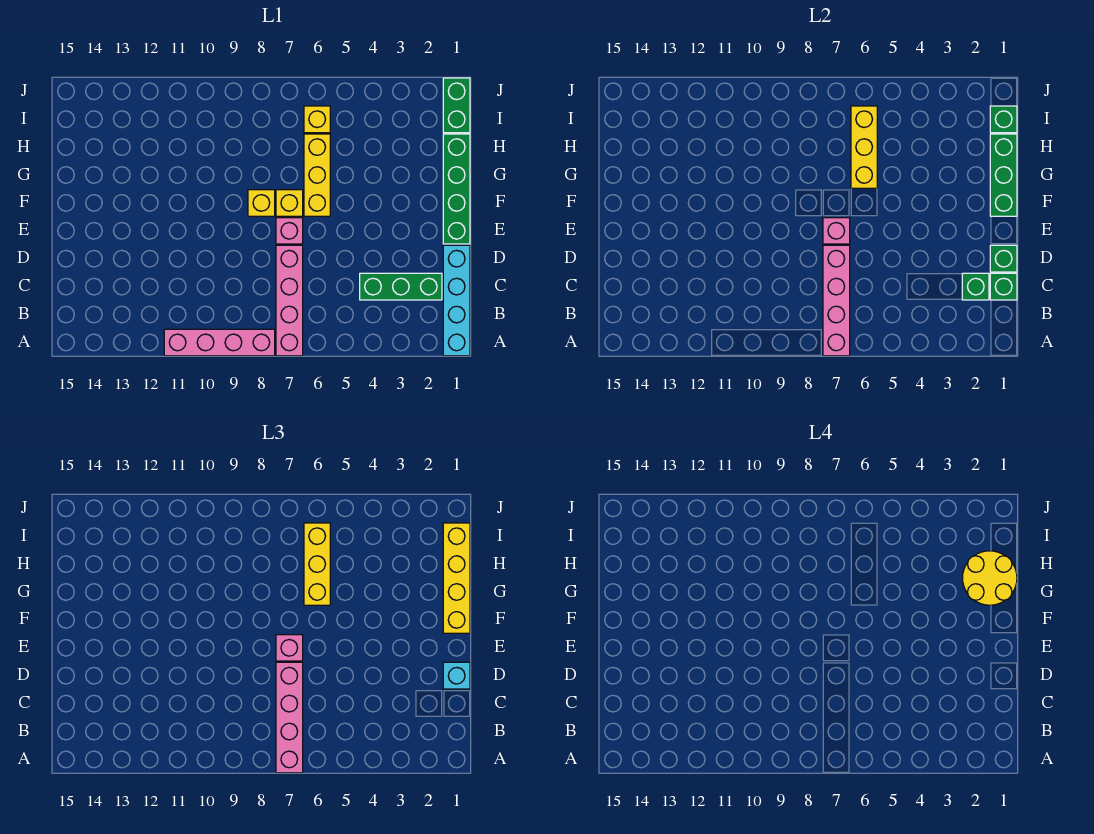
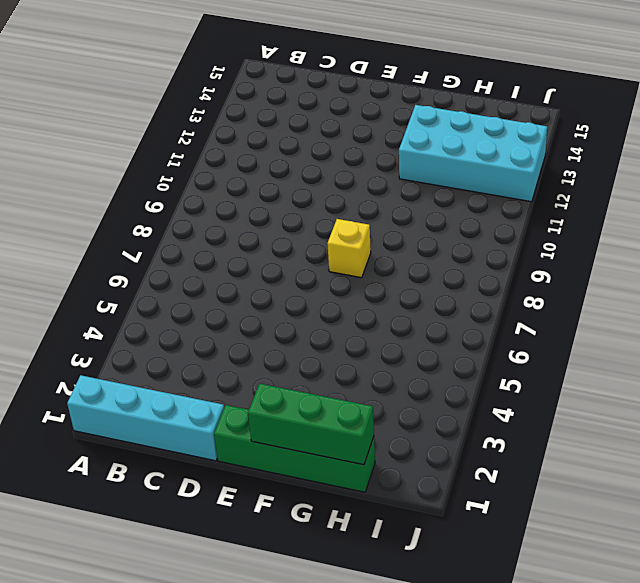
cyan brick G12:J13 level 1 -> none
none -> pink brick A7:D7 level 1
none -> pink brick A8:A11 level 1
none -> green brick C2:C4 level 1

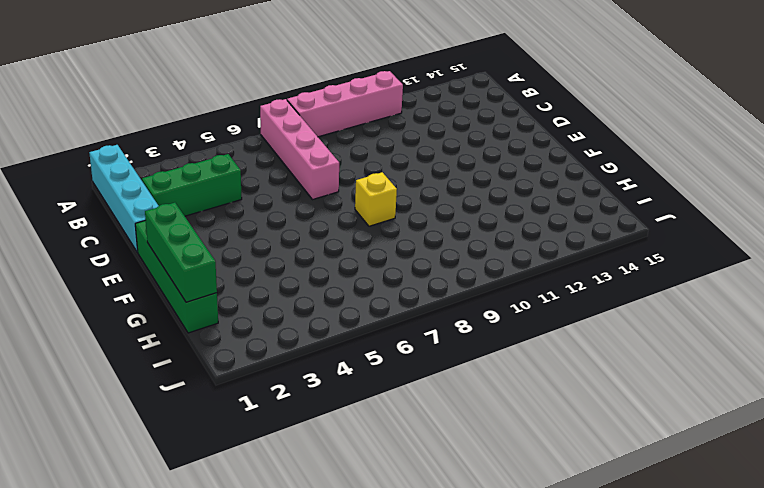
none -> pink brick E7 level 1
none -> yellow brick F6:H6 level 1
none -> yellow brick F7 level 1

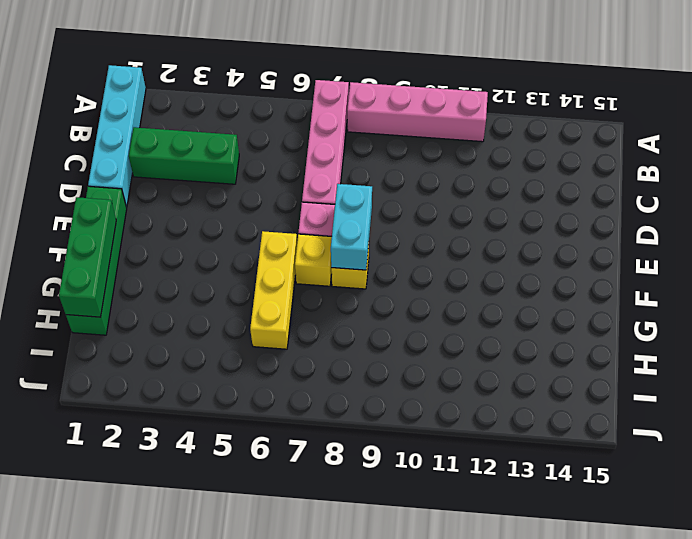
cyan brick E8:F8 level 2 -> none
none -> green brick I1:J1 level 1
none -> yellow brick I6 level 1
none -> pink brick A7:D7 level 2

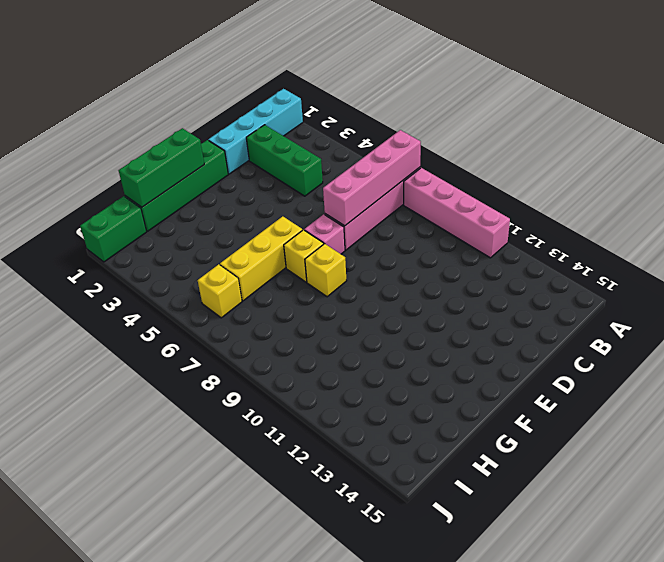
none -> green brick C1 level 2
none -> green brick C2 level 2
none -> green brick D1 level 2

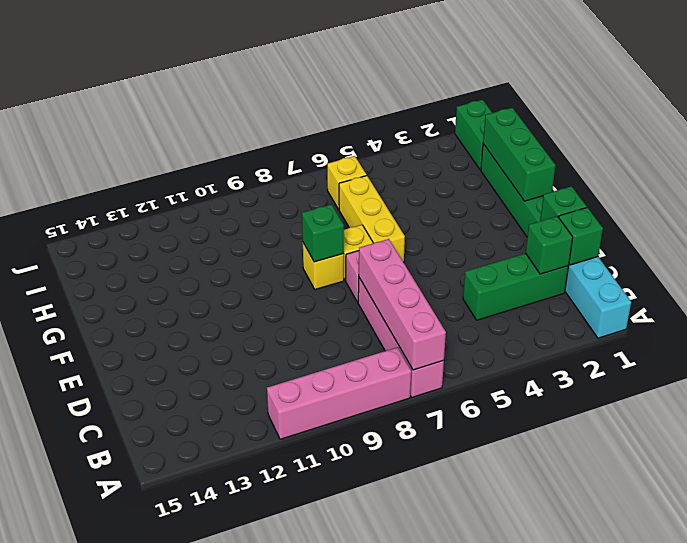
green brick F8 level 2 -> green brick I1 level 2
none -> pink brick E7 level 2
none -> yellow brick G6:I6 level 2
none -> pink brick A7:D7 level 3

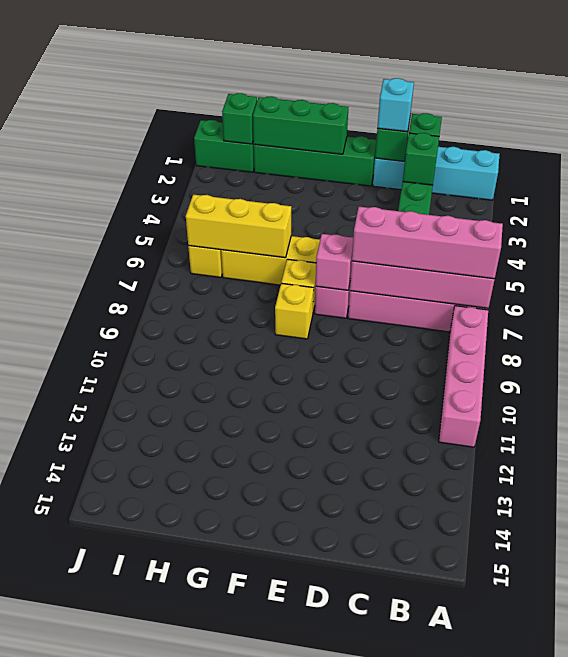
none -> pink brick E7 level 3
none -> yellow brick F1:I1 level 3
none -> yellow brick G6:I6 level 3

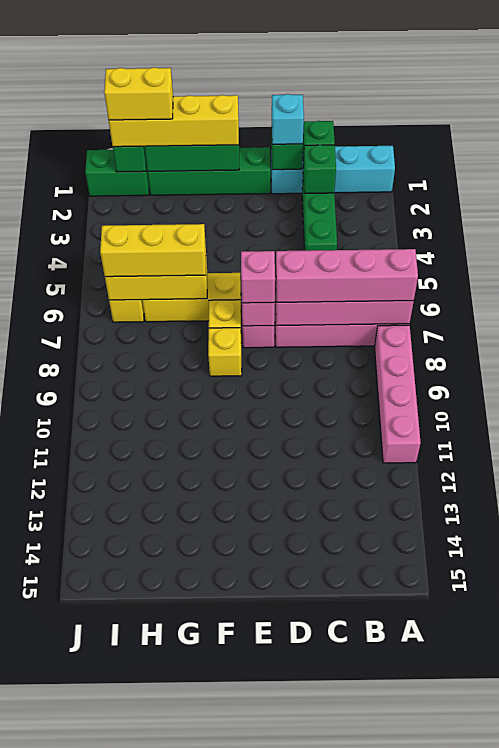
yellow brick H1:I1 level 4 -> yellow round brick G1:H2 level 4

